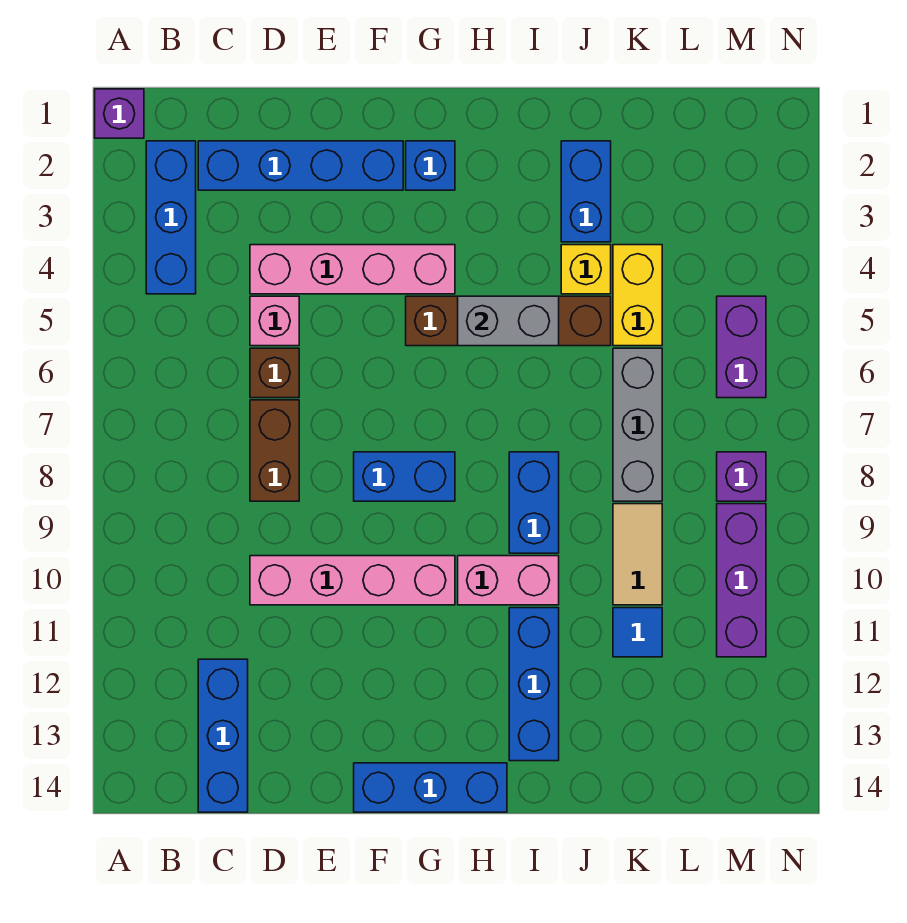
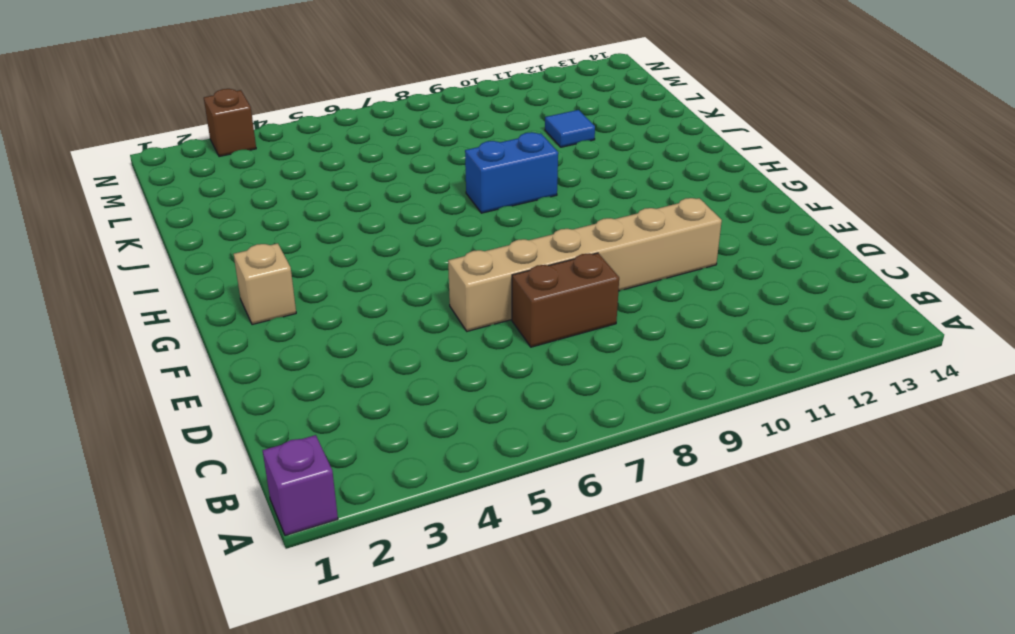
tan brick E6:E11 level 1 -> pink brick D10:G10 level 1
tan brick G2 level 1 -> blue brick G2 level 1
brown brick N3 level 1 -> brown brick D6 level 1
none -> blue brick B2:B4 level 1
none -> blue brick C2:F2 level 1
none -> blue brick C12:C14 level 1

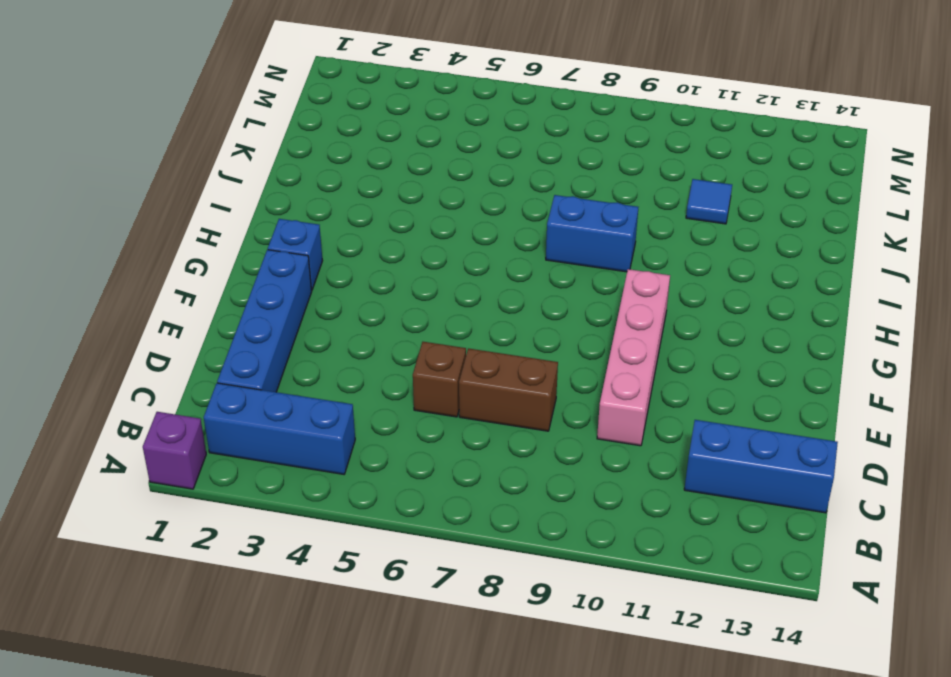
none -> pink brick D4:G4 level 1
none -> pink brick D5 level 1
none -> blue brick F8:G8 level 1

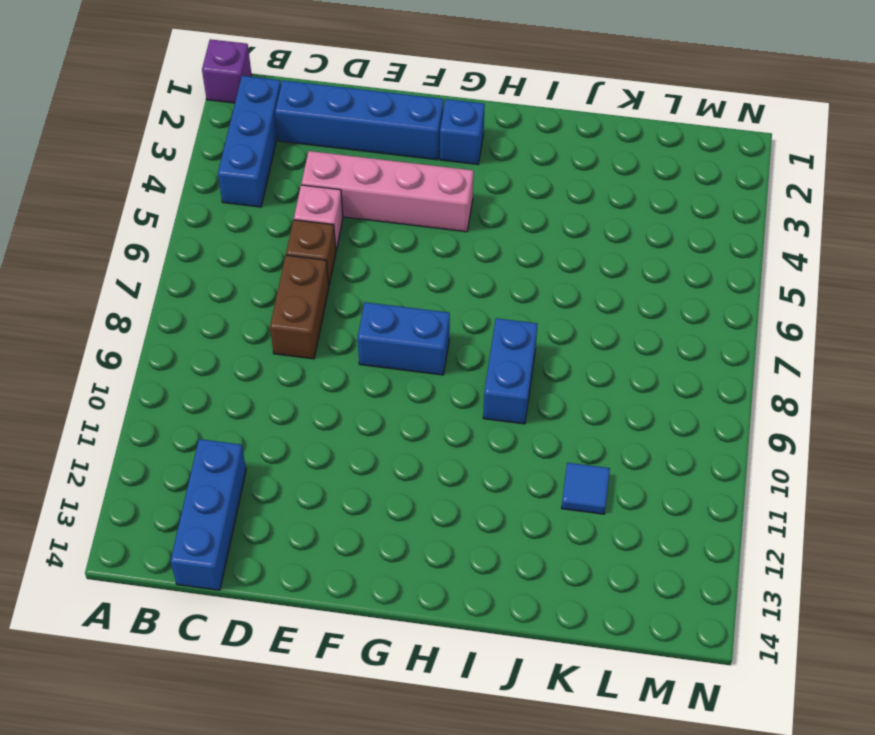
none -> pink brick D10:G10 level 1
none -> blue brick F14:H14 level 1
none -> brown brick G5:J5 level 1

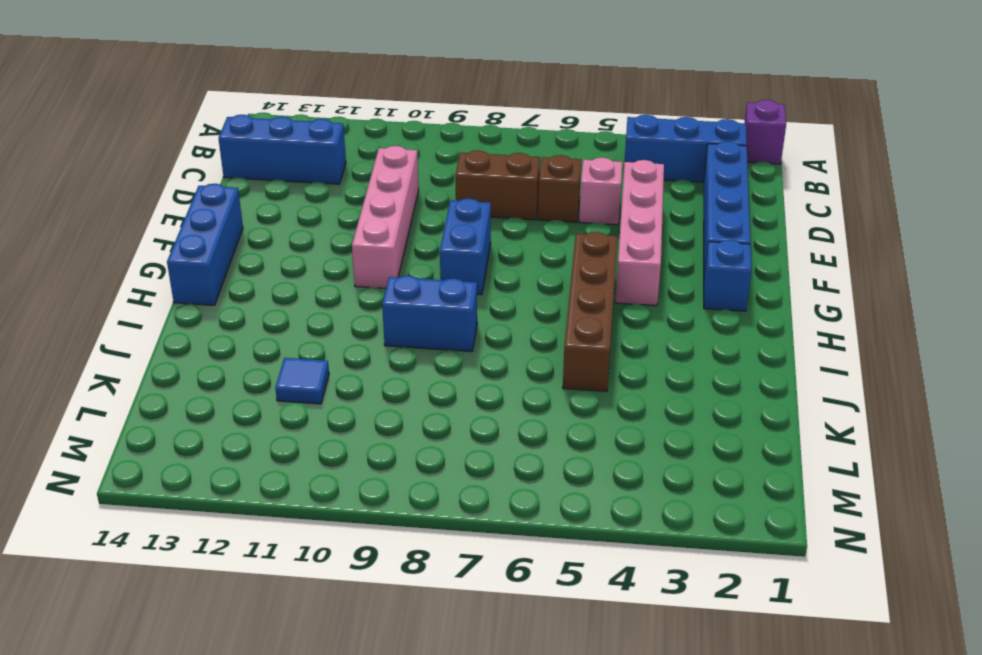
none -> pink brick H10:I10 level 1
none -> blue brick I11:I13 level 1
none -> blue brick J2:J3 level 1

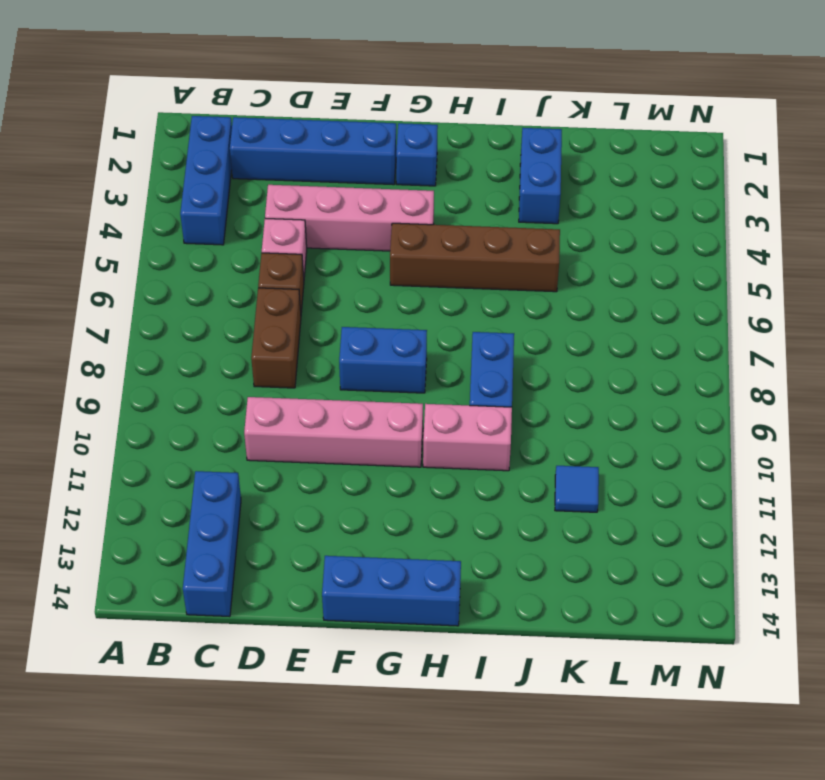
none -> purple brick A1 level 1
none -> blue brick I11:I13 level 1
none -> yellow brick J4 level 1

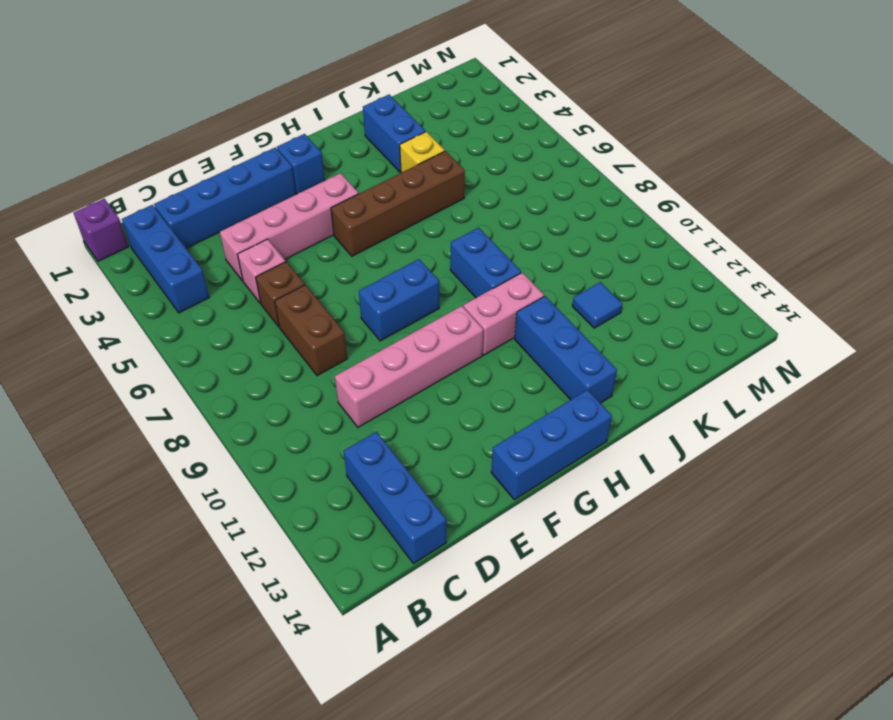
none -> yellow brick K4:K5 level 1
none -> grey brick K6:K8 level 1
none -> tan tile K9:K10 level 1

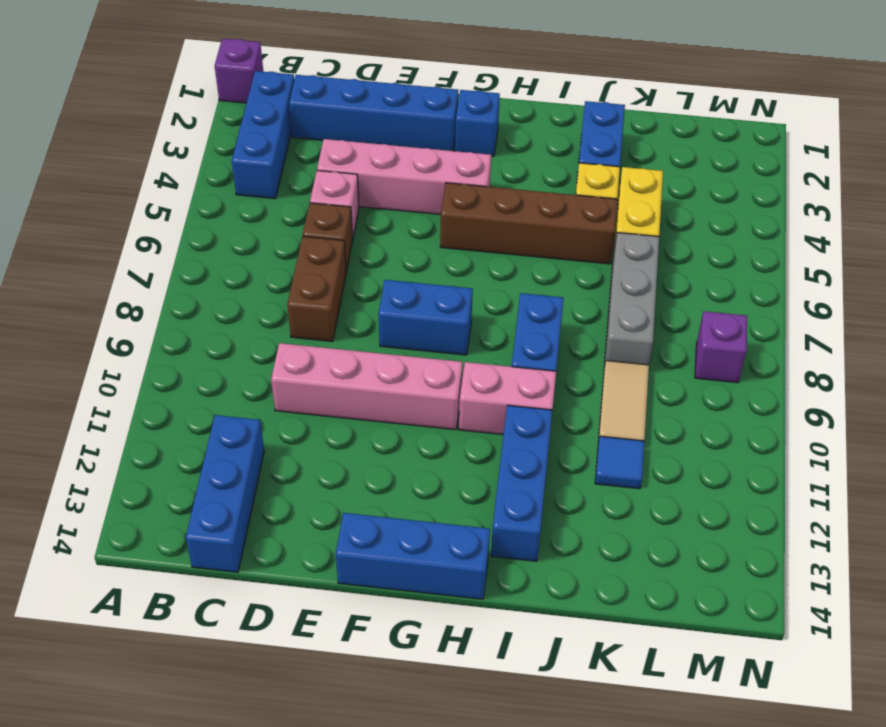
none -> purple brick M5:M6 level 1
none -> purple brick M9:M11 level 1
none -> grey brick H5:I5 level 2

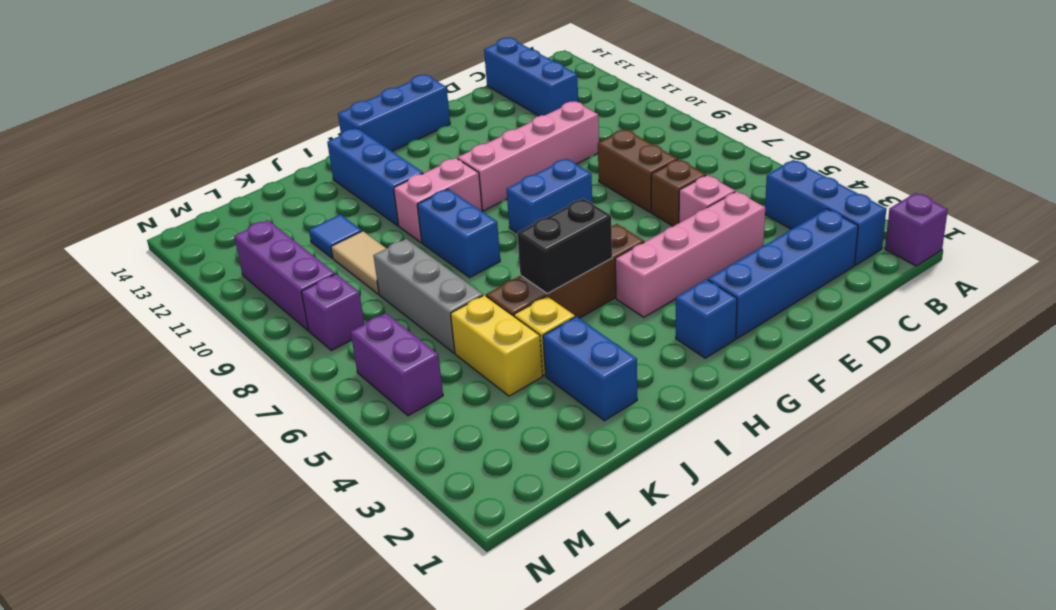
black brick H5:I5 level 2 -> grey brick H5:I5 level 2

